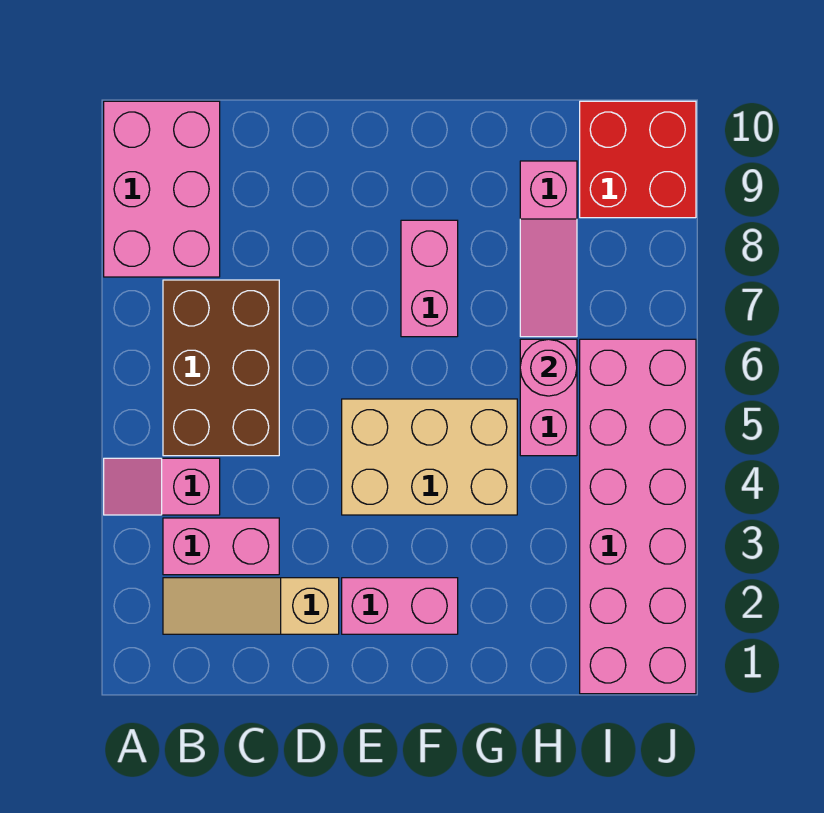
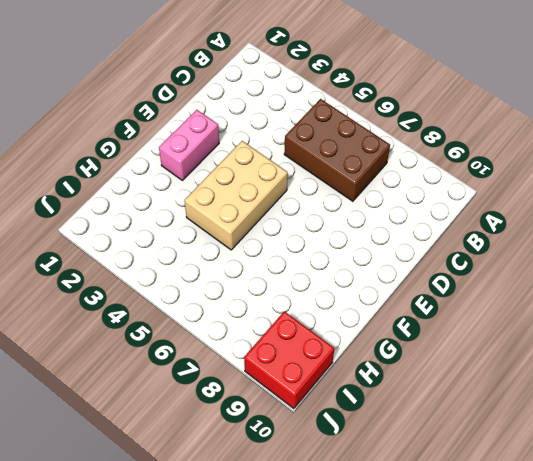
none -> pink slope A4:B4 level 1 top B
none -> pink brick A8:B10 level 1
none -> tan slope B2:D2 level 1 top D

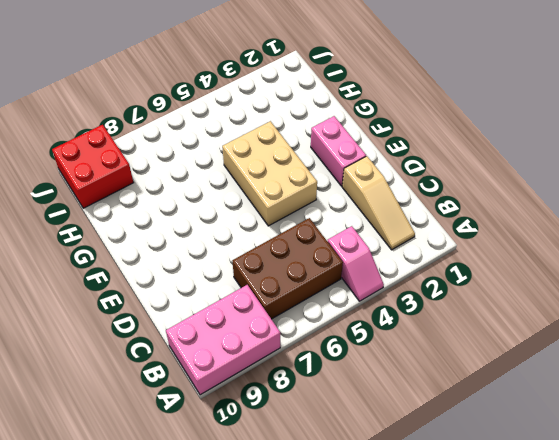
none -> pink brick B3:C3 level 1
none -> pink brick F7:F8 level 1
none -> pink brick H5:H6 level 1

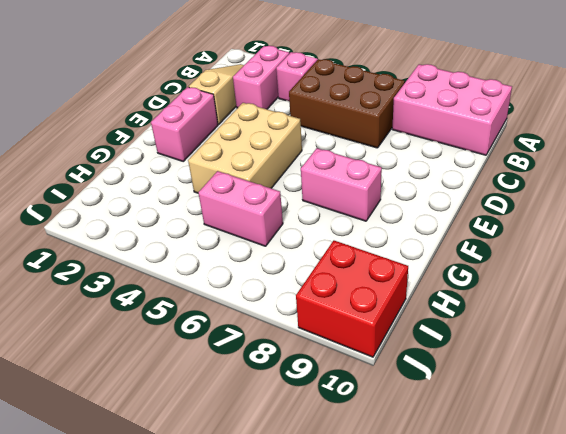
none -> pink slope H7:H9 level 1 top 9
none -> pink brick I1:J6 level 1
none -> pink round brick H6 level 2

